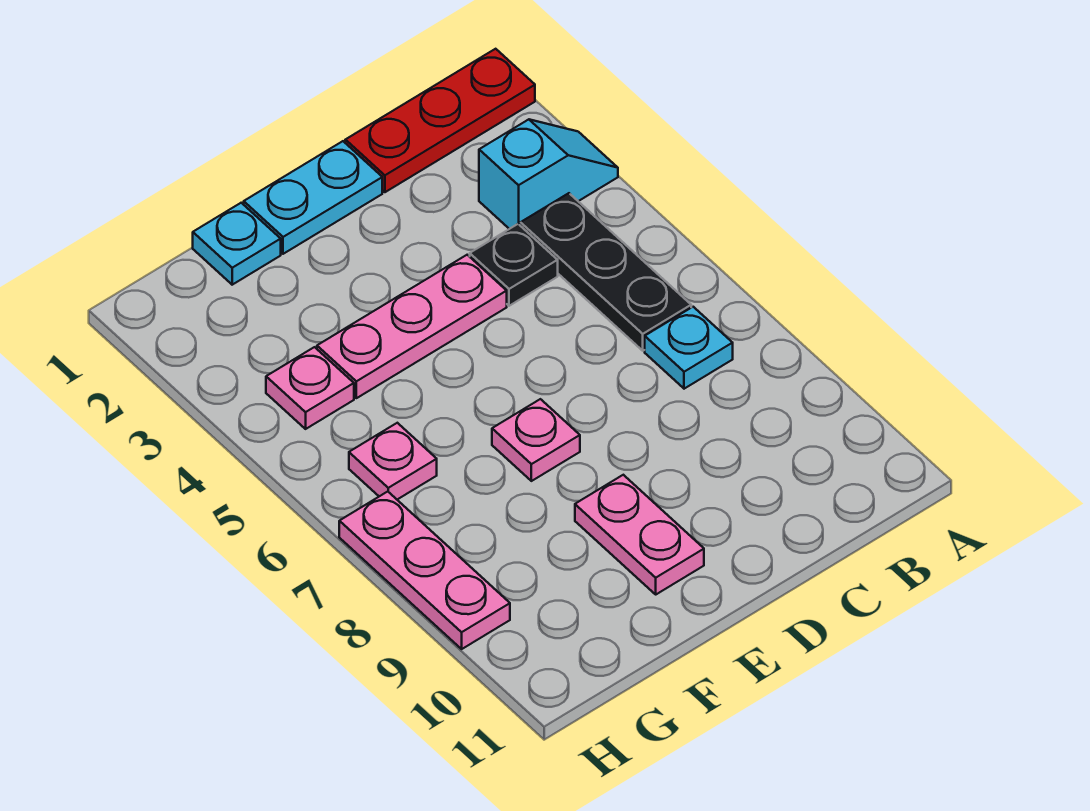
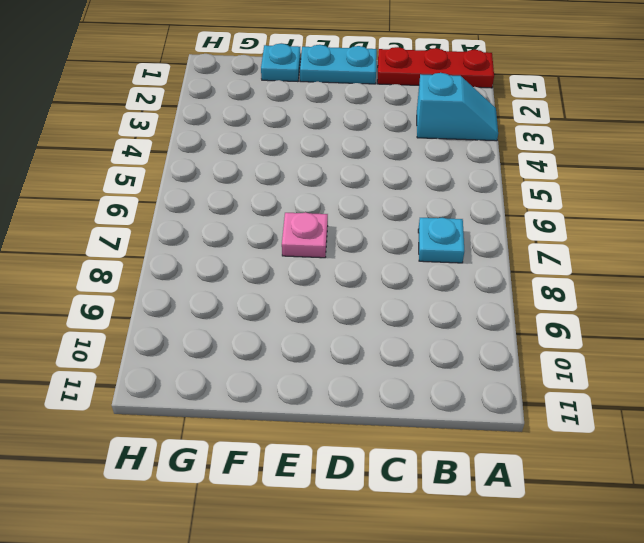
none -> black plate B4:B6 level 1
none -> black plate C4 level 1
none -> pink plate D4:F4 level 1

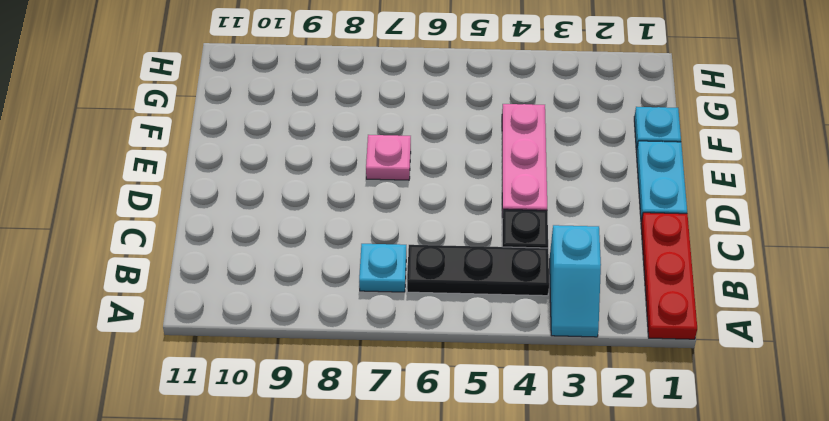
none -> pink plate E9:E10 level 1
none -> pink plate G4 level 1
none -> pink plate G6 level 1

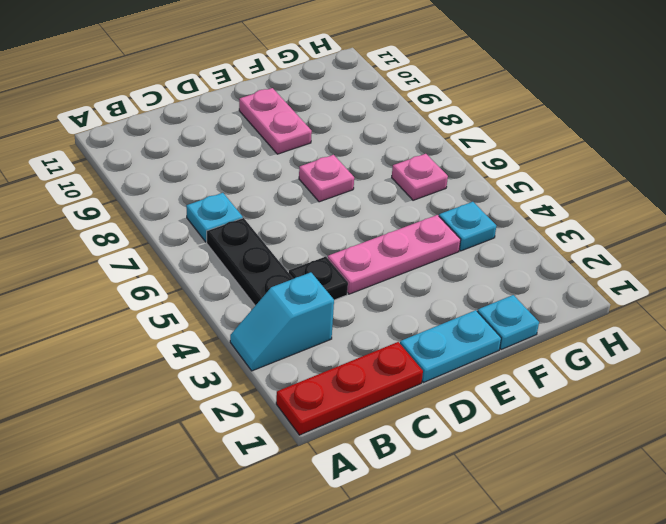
cyan plate G4 level 1 -> pink plate G4 level 1
none -> pink plate H7:H9 level 1

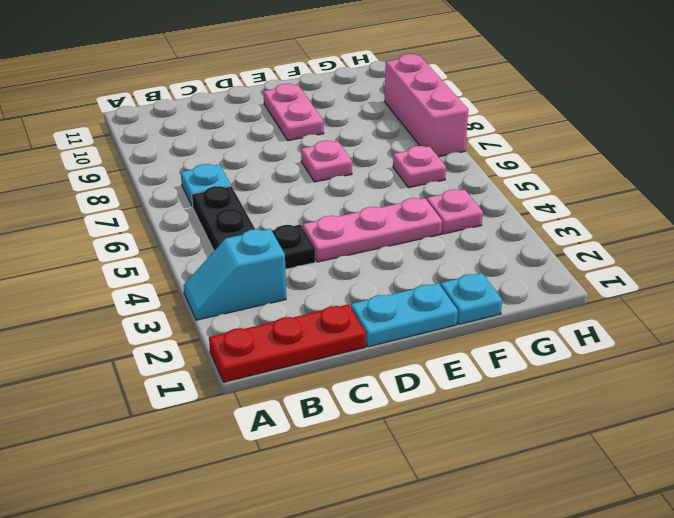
pink brick H7:H9 level 1 -> pink plate H7:H9 level 1

